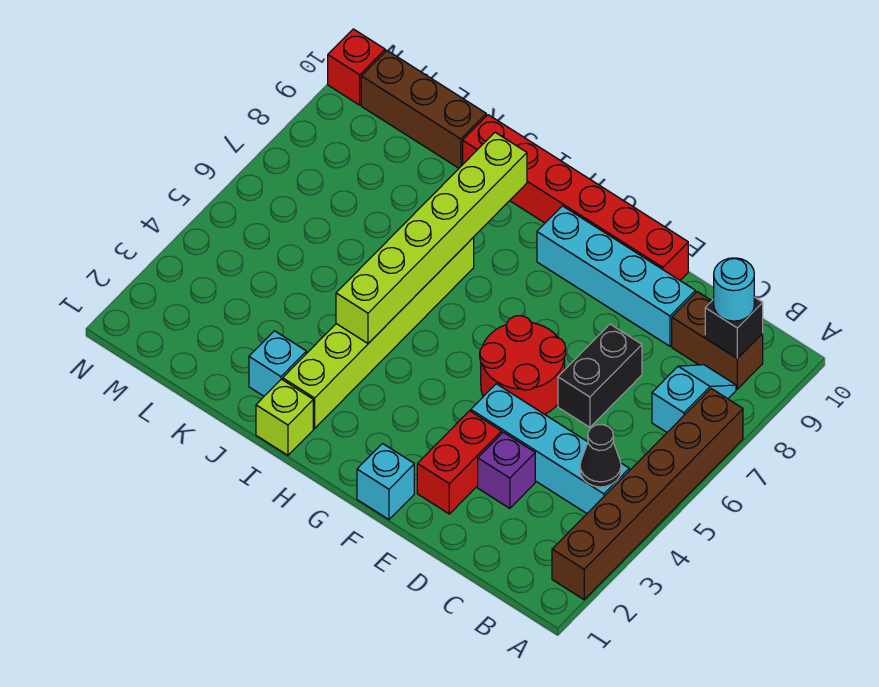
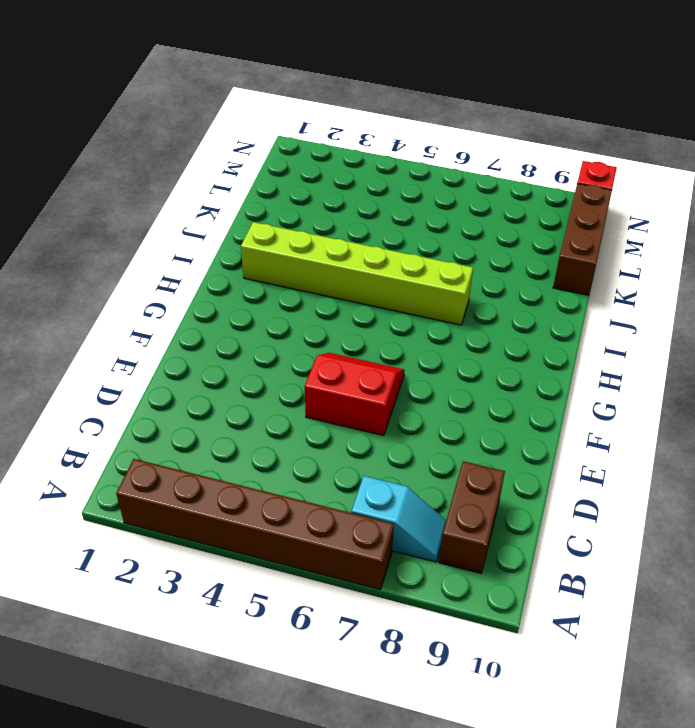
red slope E5:F6 level 1 top E -> red round brick E5:F6 level 1
none -> cyan brick B4:E4 level 1
none -> purple brick D3 level 1
none -> black brick D6:D7 level 1

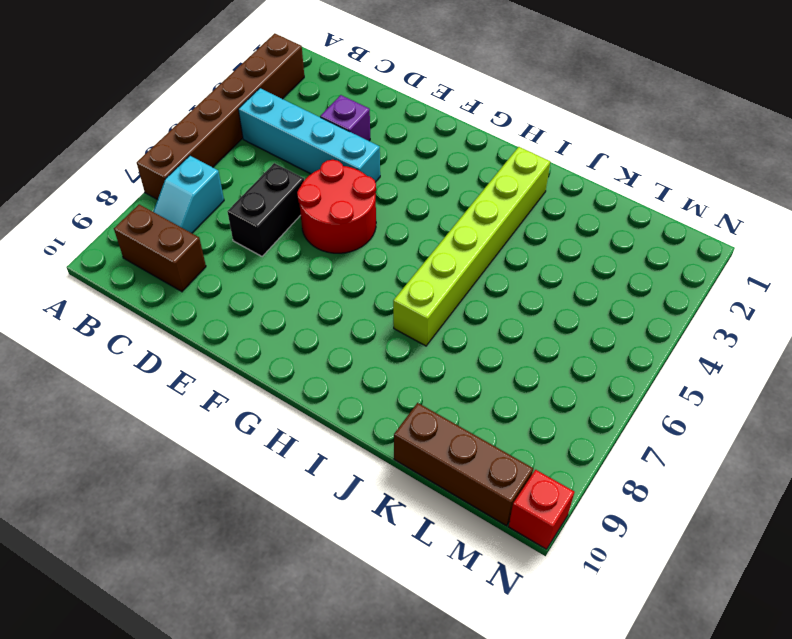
none -> cyan brick D9:G9 level 1
none -> red brick E2:E3 level 1
none -> red brick E10:J10 level 1

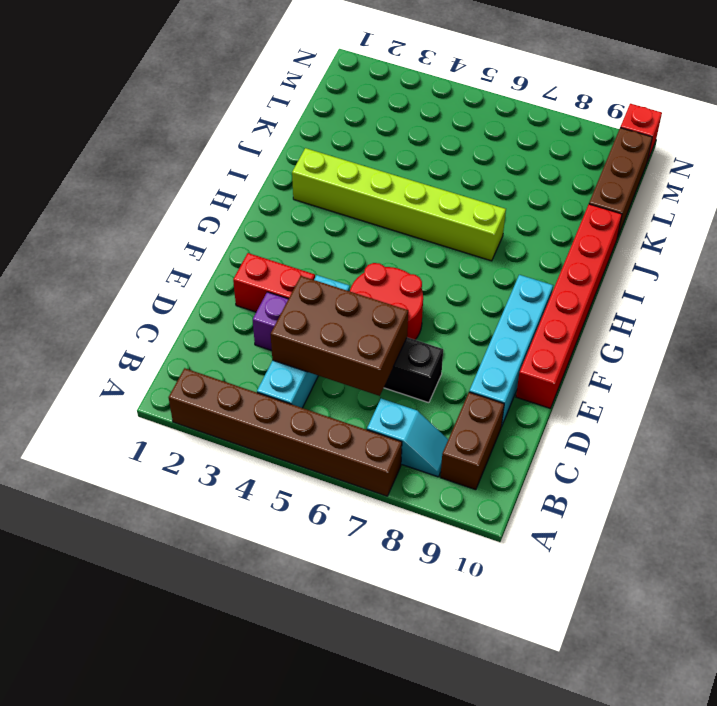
brown brick C4:D6 level 2 -> none
none -> cyan brick F1 level 1
none -> lime brick I1 level 1
none -> cyan brick J2 level 1

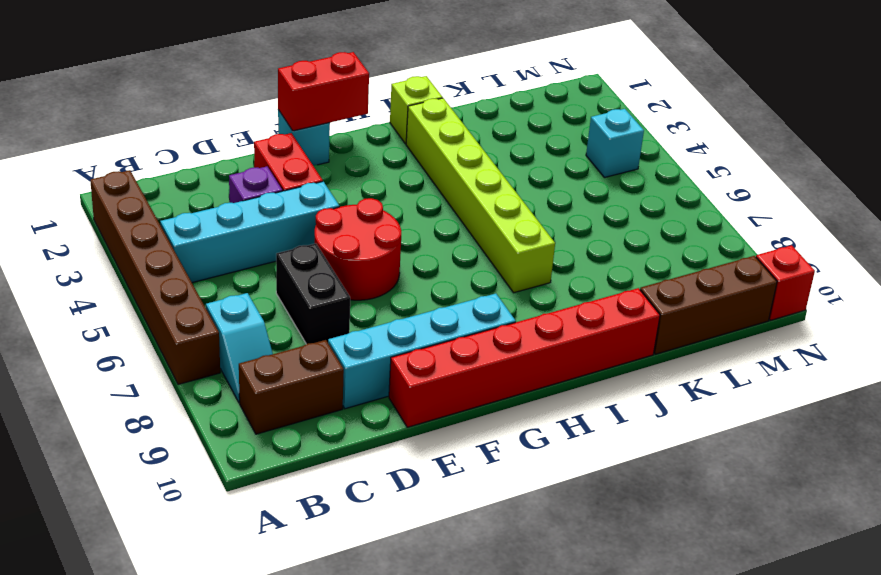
red brick F1:G1 level 2 -> none
cyan brick M4 level 1 -> cyan brick J2 level 1
none -> black cone B4 level 2
none -> black brick B9 level 2
none -> lime brick I4:I9 level 2

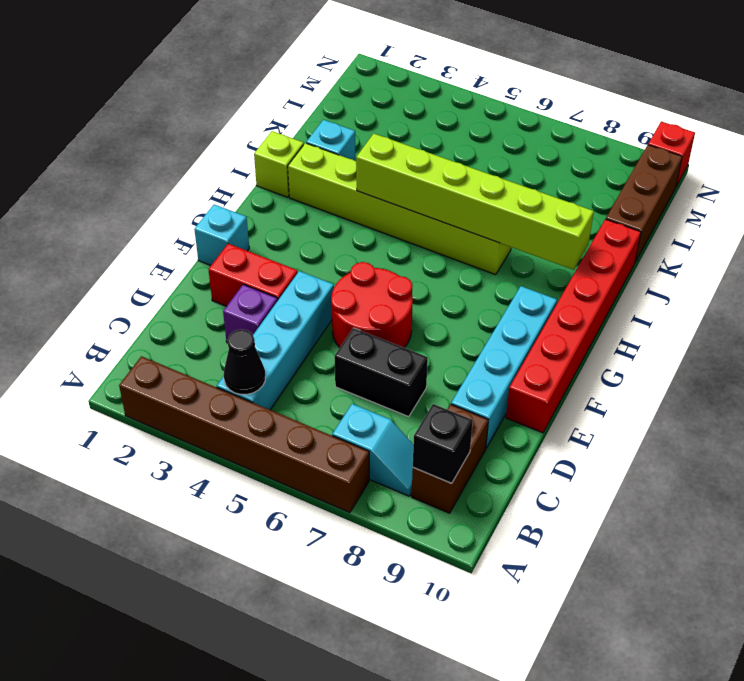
none -> cyan round brick B9 level 3

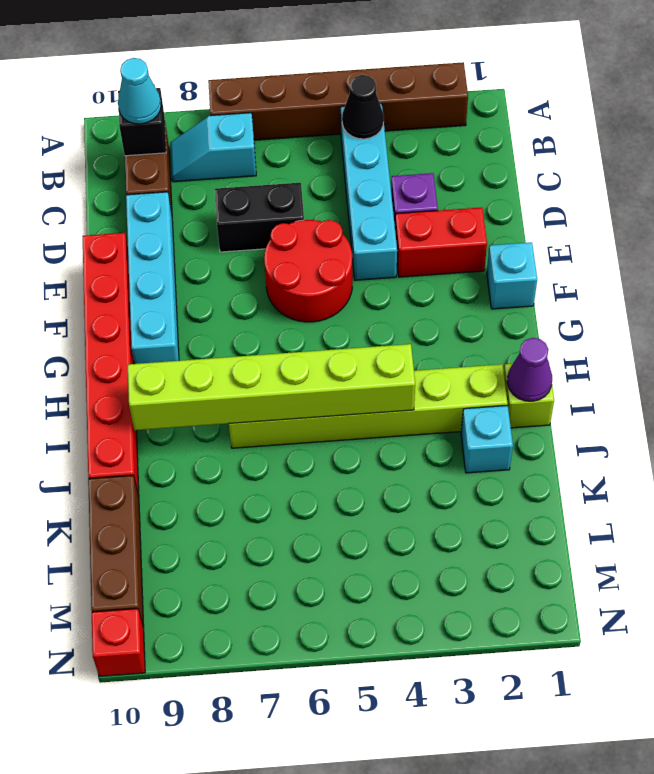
cyan cone B9 level 3 -> cyan round brick B9 level 3
purple cone I1 level 2 -> none

